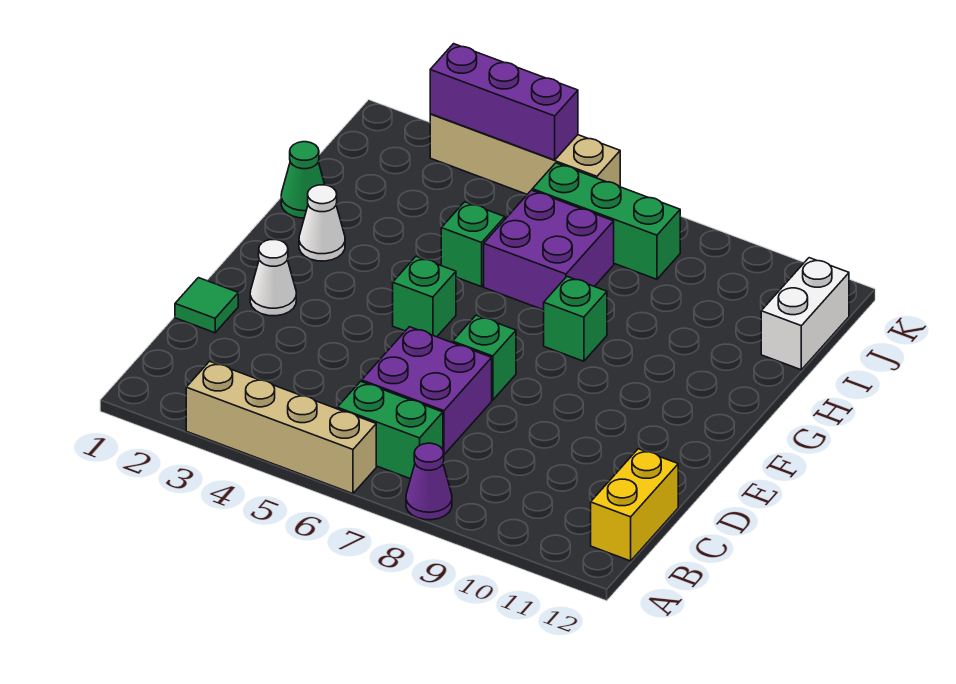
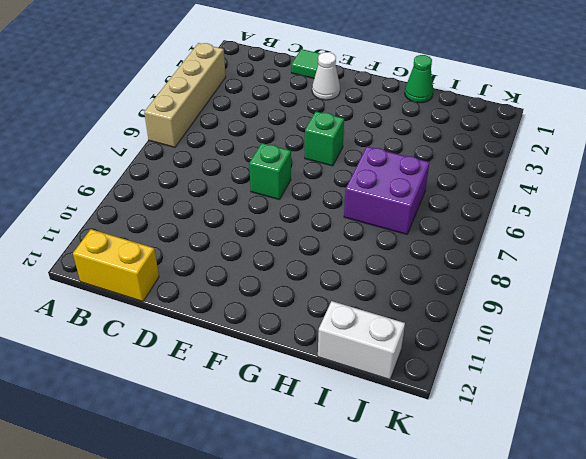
none -> purple cone A8 level 1
none -> green brick B6:B7 level 1
none -> purple brick C6:D7 level 1

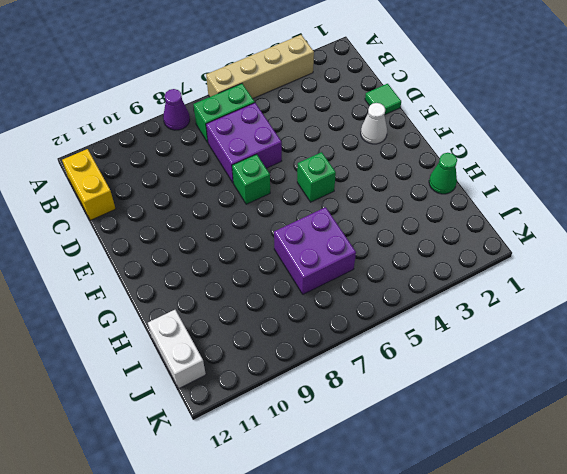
none -> white cone G2 level 1
none -> green brick G8 level 1
none -> green brick H5 level 1

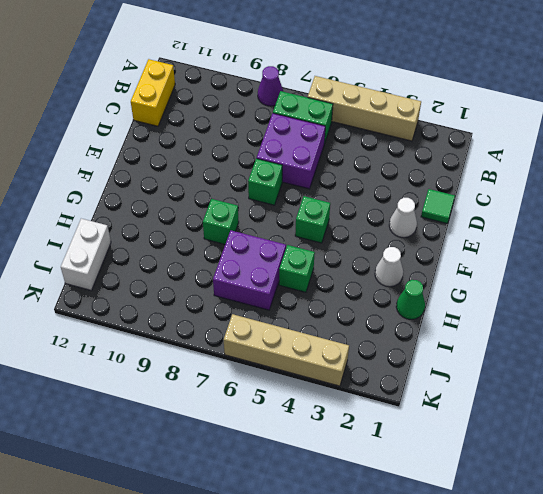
none -> green brick J6:J8 level 1
none -> purple brick K3:K5 level 2

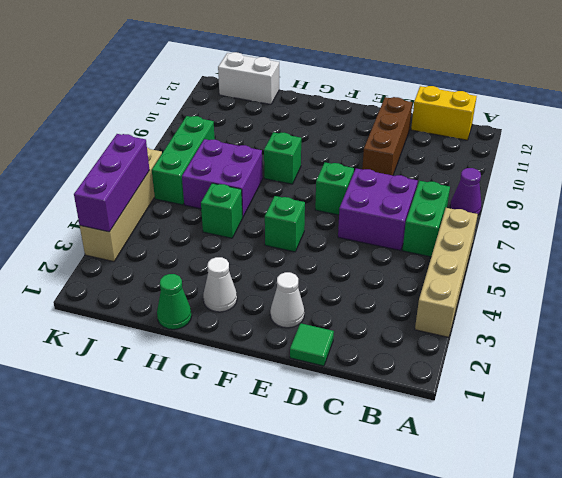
brown brick D9:D11 level 1 -> none

